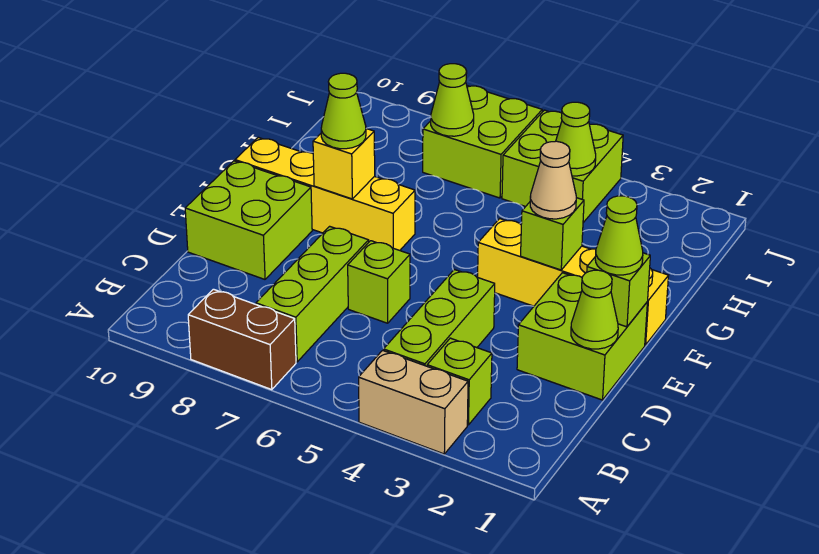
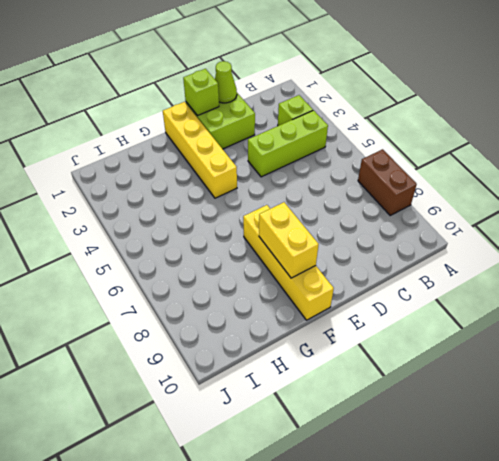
yellow brick F8:F9 level 2 -> yellow brick F8 level 2
none -> tan brick A3:A4 level 1
none -> lime brick B7:D7 level 1
none -> lime brick D6 level 1

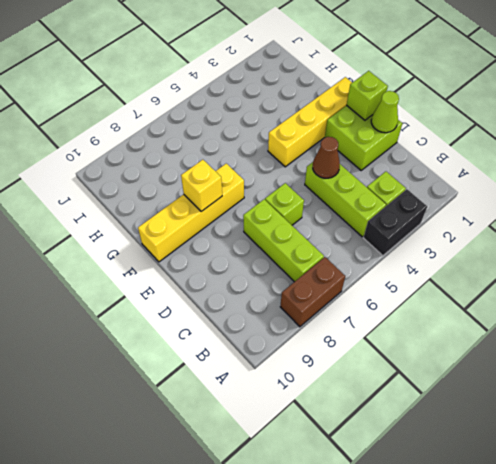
black brick A3:A4 level 1 -> tan brick A3:A4 level 1
brown cone D4 level 2 -> none
none -> lime brick D9:E10 level 1
none -> lime brick I4:J5 level 1
none -> lime brick I6:J7 level 1

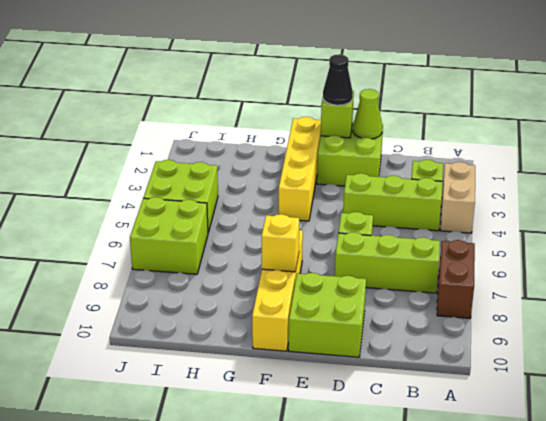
black cone E1 level 3 -> lime cone E1 level 3
none -> lime brick F3 level 2
none -> lime cone I4 level 2
none -> lime cone I7 level 2

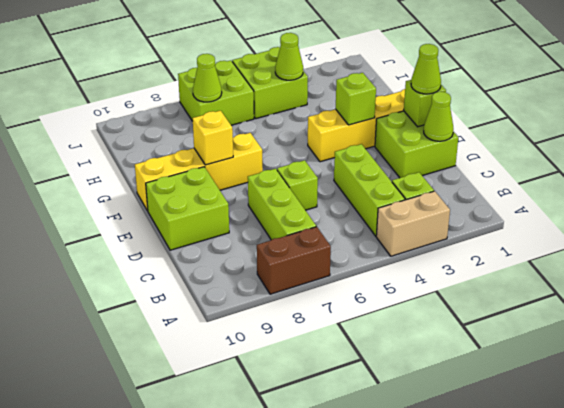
none -> tan cone F3 level 3
none -> lime cone F8 level 3

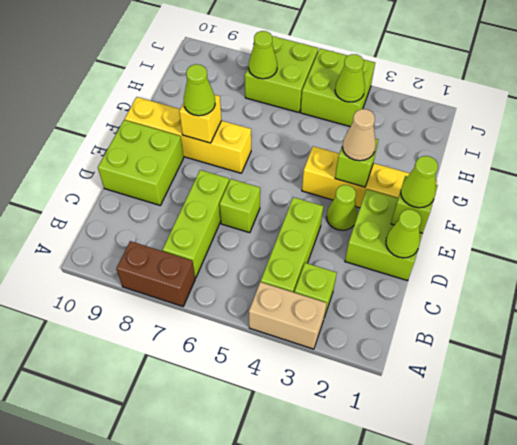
lime cone E3 level 1 -> none

